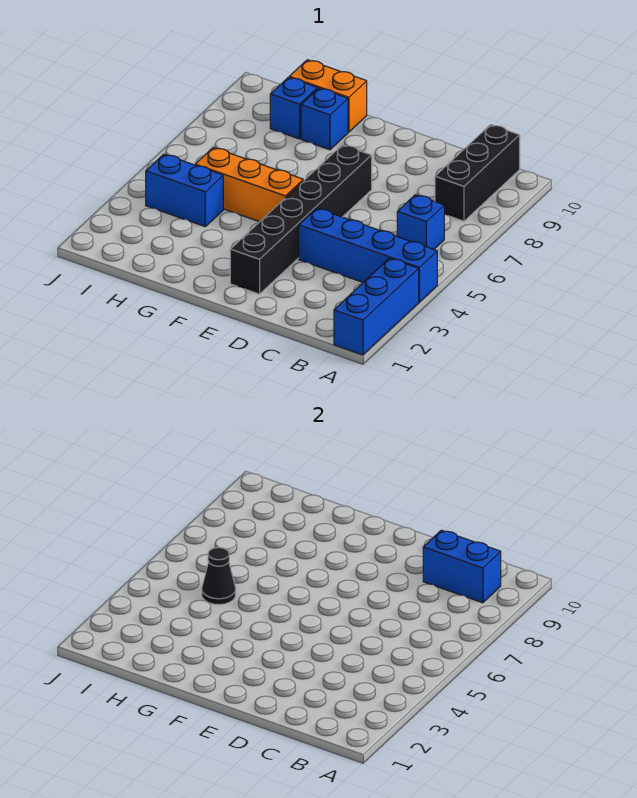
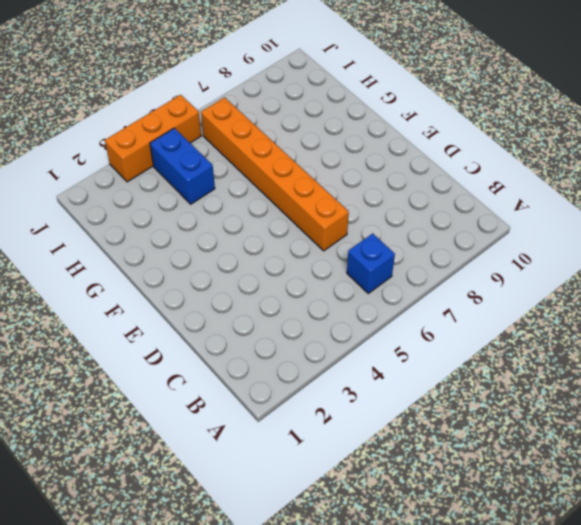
orange brick D6:I6 level 1 -> black brick E2:E7 level 1
orange brick J3:J5 level 1 -> orange brick F5:H5 level 1
none -> blue brick A1:A3 level 1
none -> blue brick A4:D4 level 1
none -> black brick B8:B10 level 1

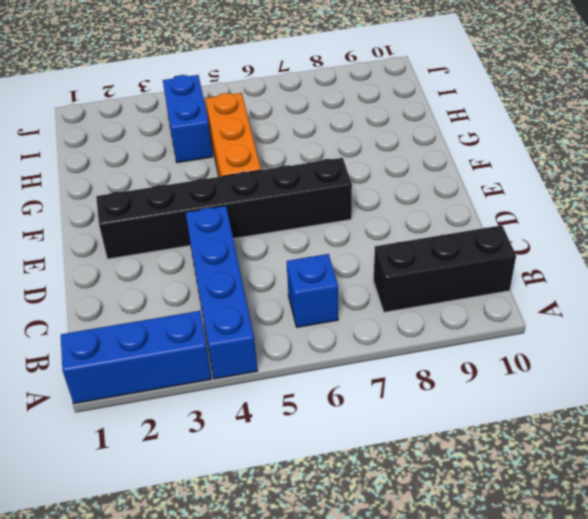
none -> blue brick G9 level 1
none -> orange brick G10:H10 level 1
none -> blue brick H9 level 1

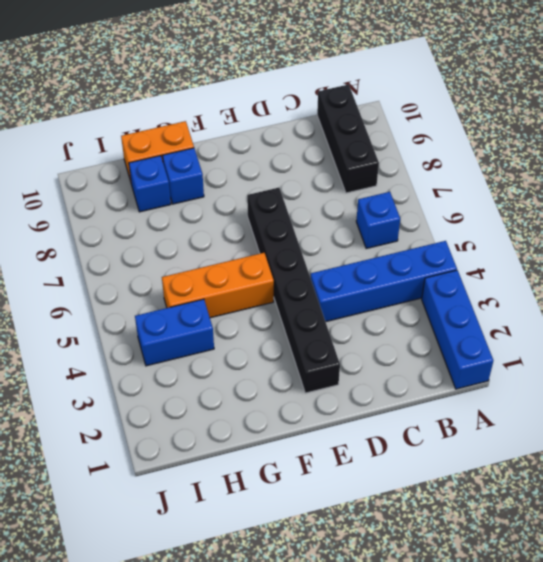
none -> blue brick B9:C9 level 2
none -> black cone H5 level 2

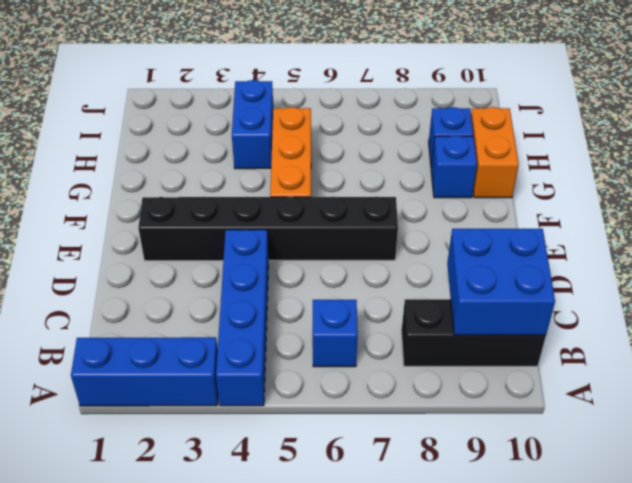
blue brick B9:C10 level 2 -> blue brick B9:C9 level 2
none -> black cone H5 level 2

